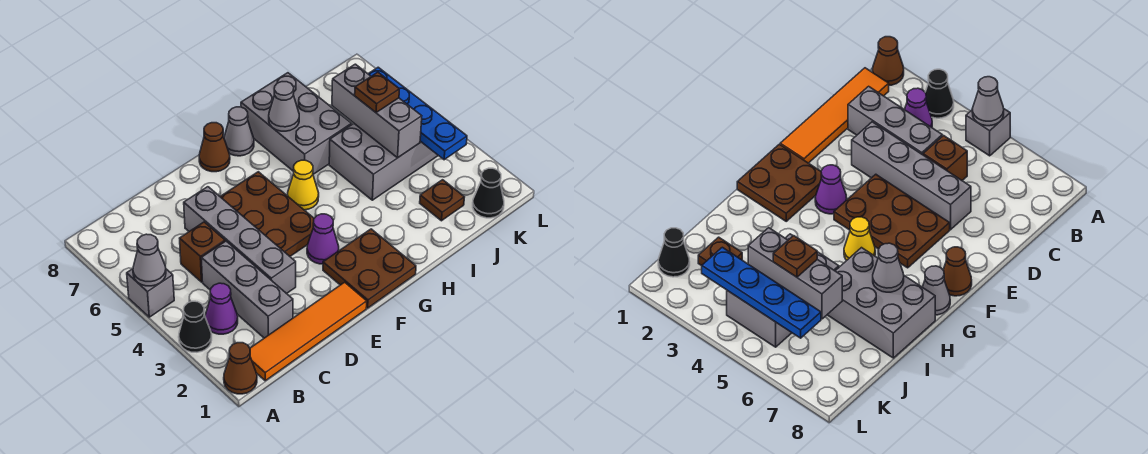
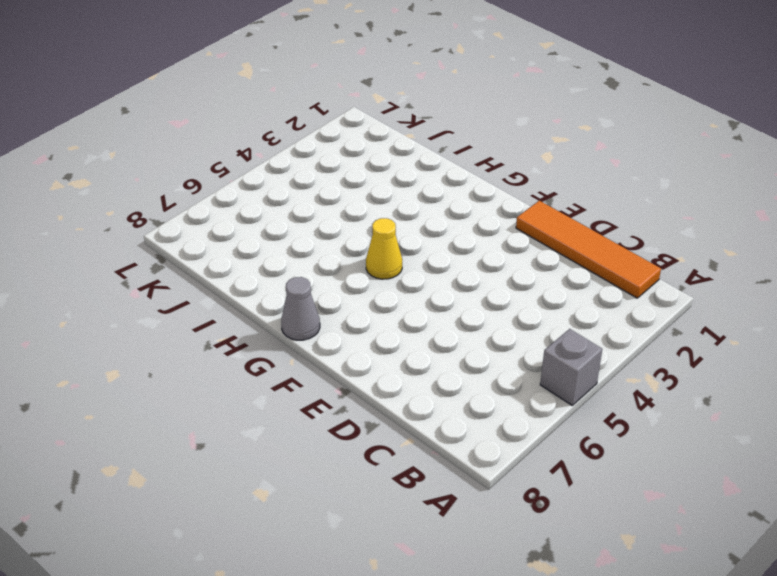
none -> brown cone A1 level 1
none -> black cone A3 level 1
none -> purple cone B3 level 1

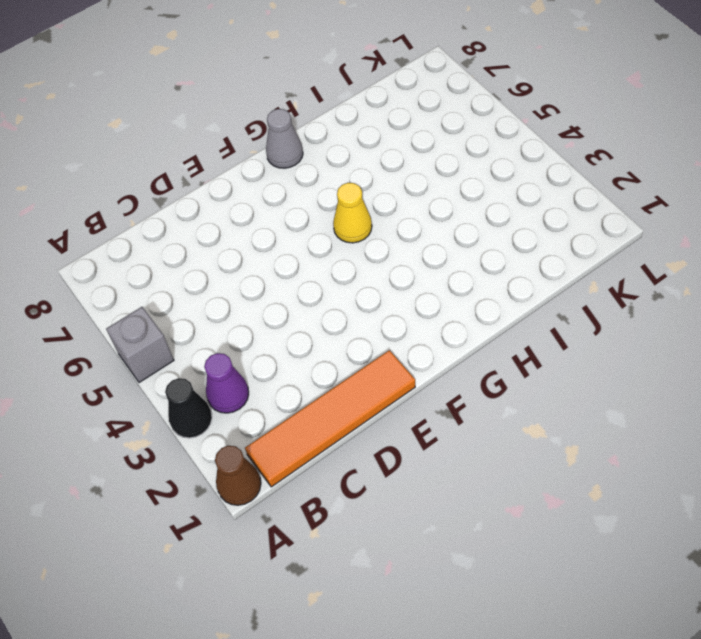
none -> grey brick C2:C4 level 1
none -> brown brick C5 level 1
none -> grey brick D3:D6 level 1

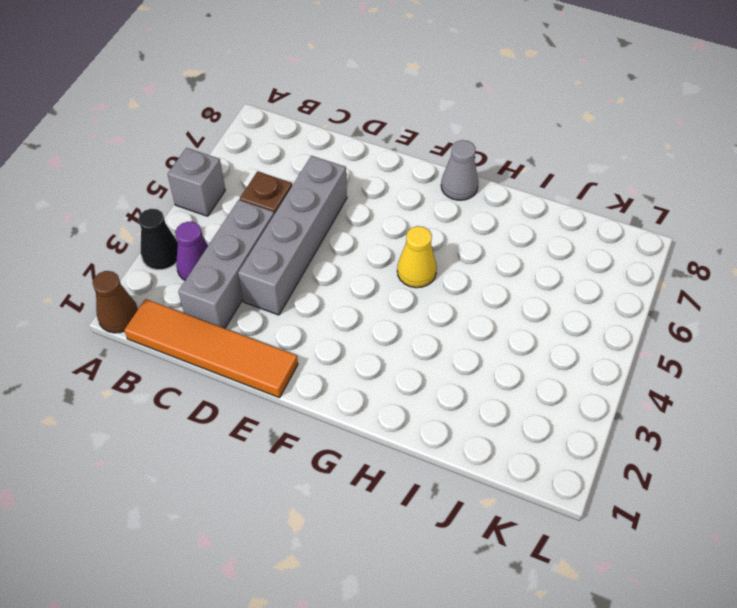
none -> brown plate E4:F6 level 1
none -> brown plate F1:G2 level 1
none -> purple cone F3 level 1

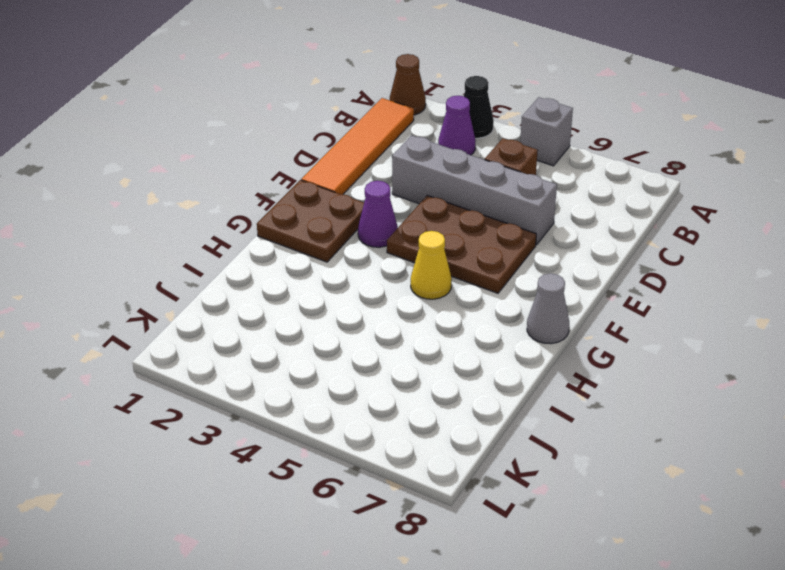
none -> grey brick C2:C4 level 1
none -> brown cone F8 level 1
none -> grey brick H6:I8 level 1

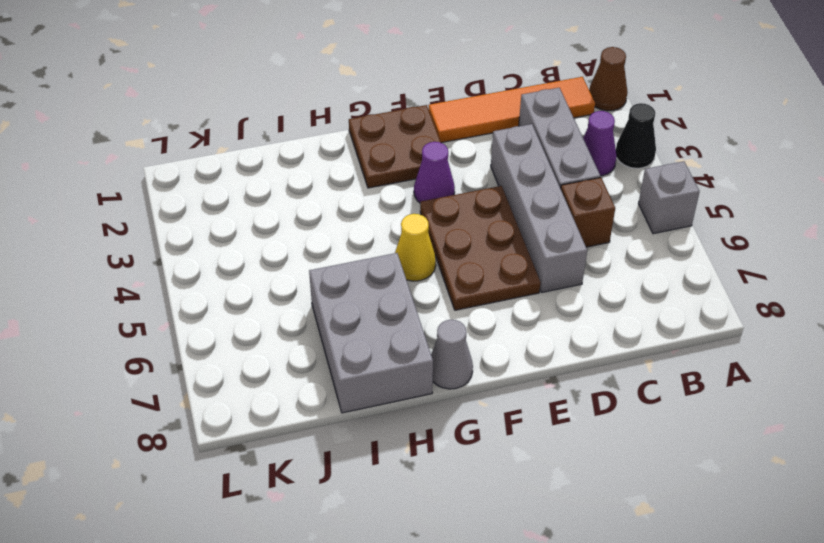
none -> brown cone F8 level 1
none -> grey brick I4:K5 level 1
none -> brown plate J2 level 1

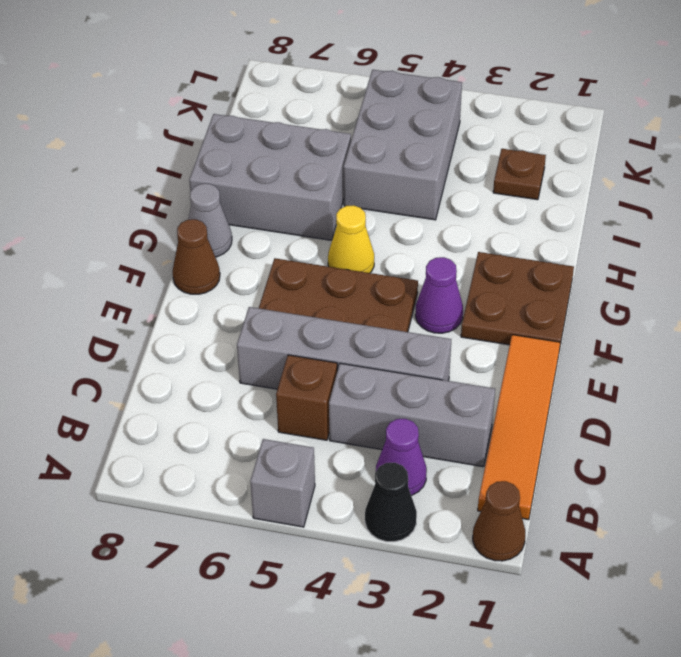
none -> black cone K1 level 1
none -> grey cone A5 level 2
none -> grey cone H7 level 2

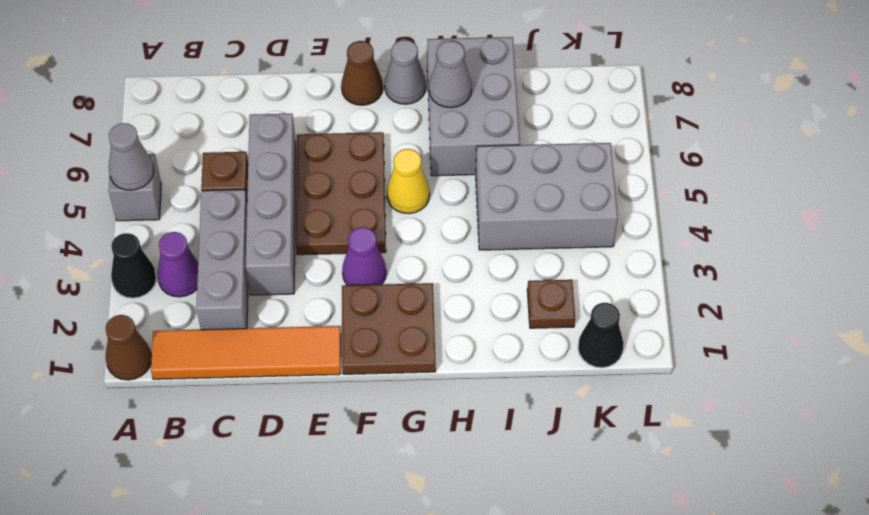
none -> grey brick J4:J6 level 2
none -> blue plate K3:K6 level 2
none -> brown plate J5 level 3

